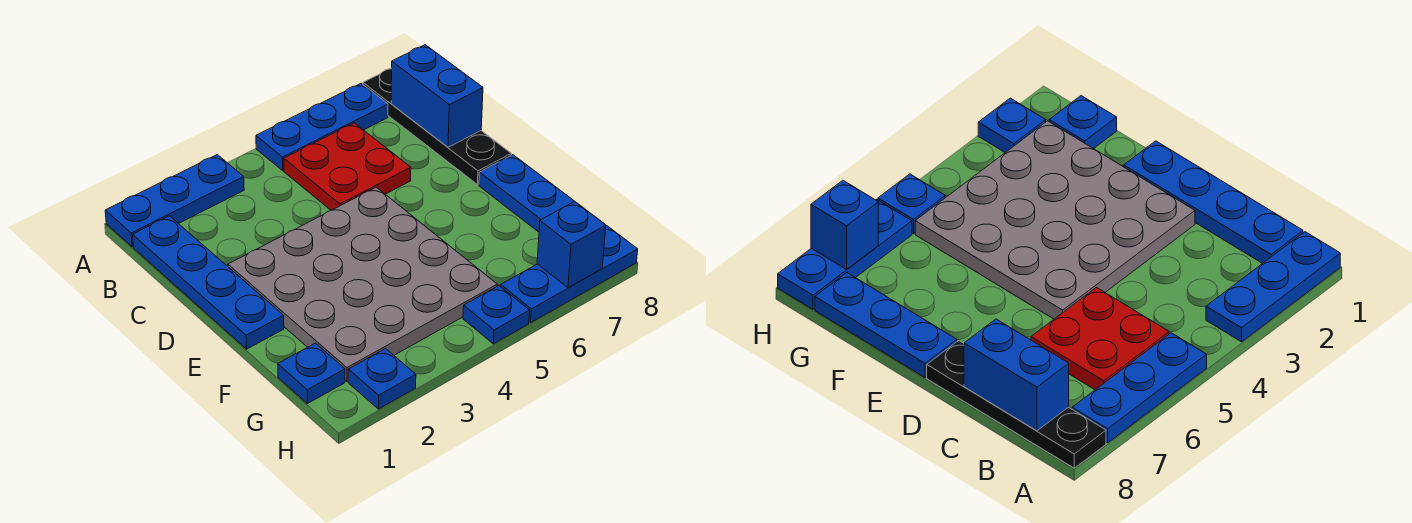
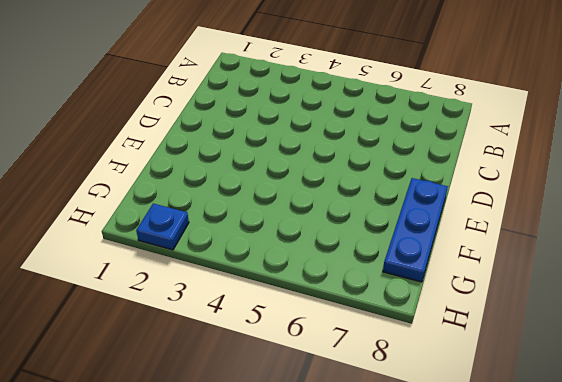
none -> blue plate A1:A3 level 1
none -> blue plate A5:A7 level 1
none -> black plate A8:D8 level 1

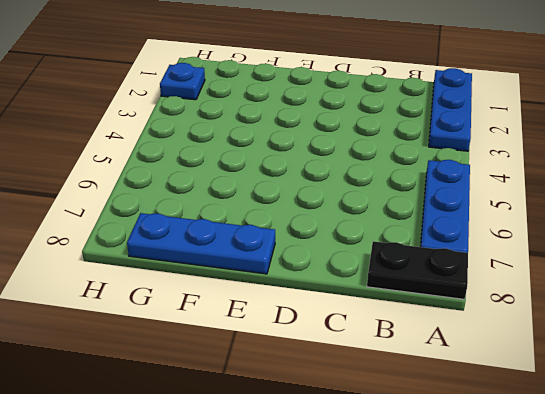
black plate A8:B8 level 1 -> black plate A8:D8 level 1
none -> blue plate B1:E1 level 1
none -> red plate B5:C6 level 1
none -> grey plate D2:G5 level 1

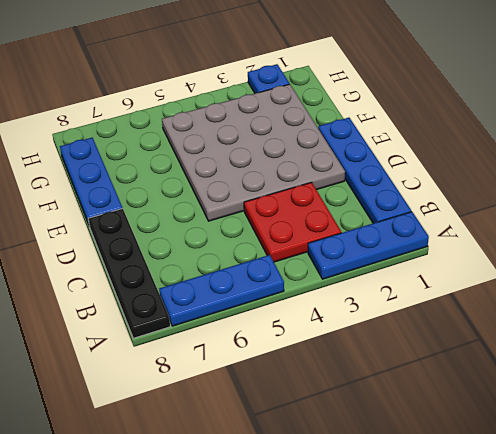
red plate B3:C4 level 1 -> red plate B5:C6 level 1
none -> blue plate G1 level 1
none -> blue plate H5 level 1
none -> blue plate H6:H8 level 1

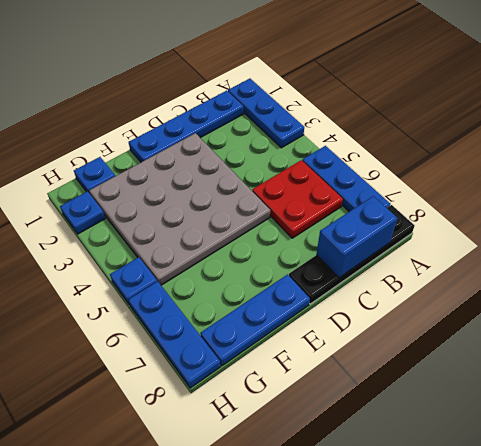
none -> blue brick H7 level 2

